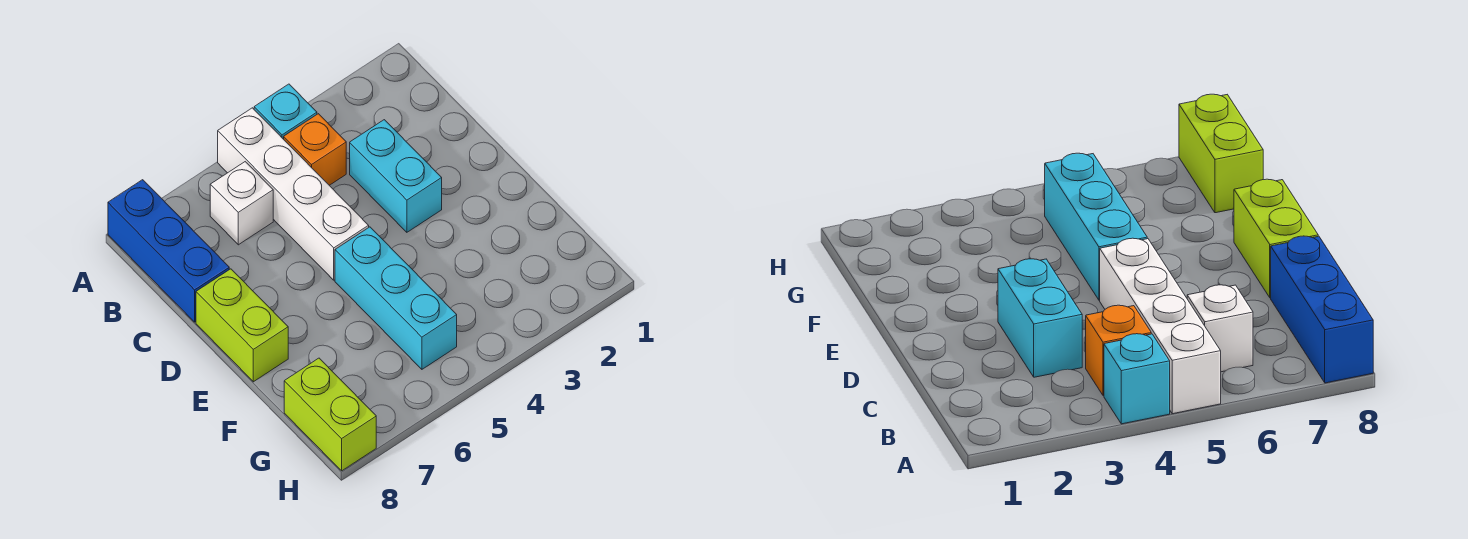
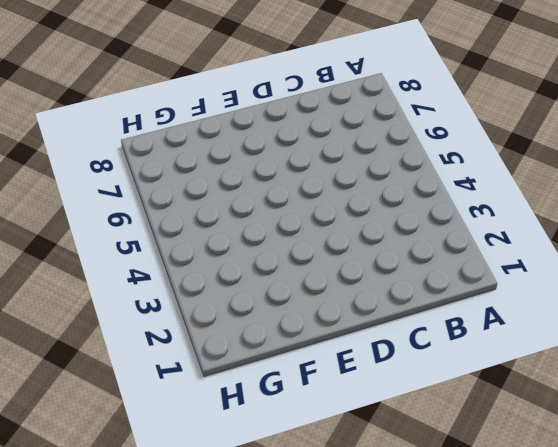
none -> cyan brick A4 level 1
none -> white brick A5:D5 level 1

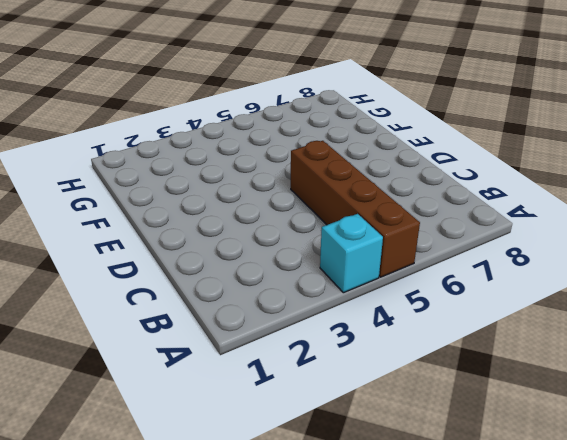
brown brick A5:D5 level 1 -> white brick A5:D5 level 1
none -> blue brick A8:C8 level 1
none -> orange brick B4 level 1

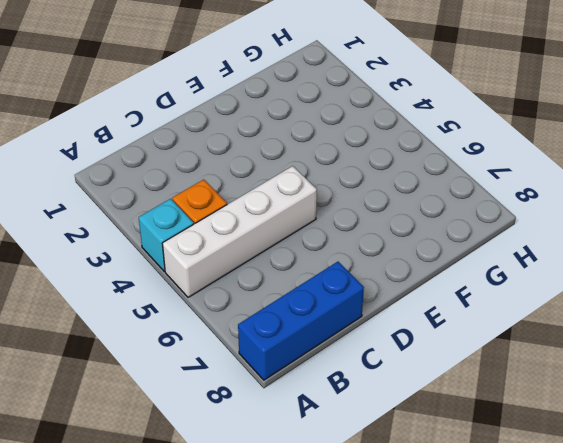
none -> white brick B6 level 1
none -> cyan brick C3:D3 level 1

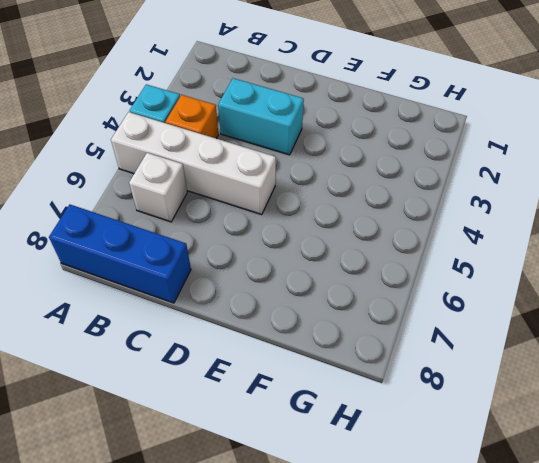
none -> lime brick D8:E8 level 1
none -> cyan brick E5:G5 level 1

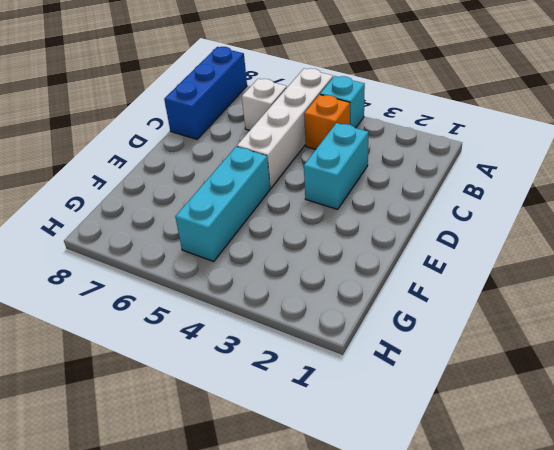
none -> lime brick D8:E8 level 1
none -> lime brick G8:H8 level 1

